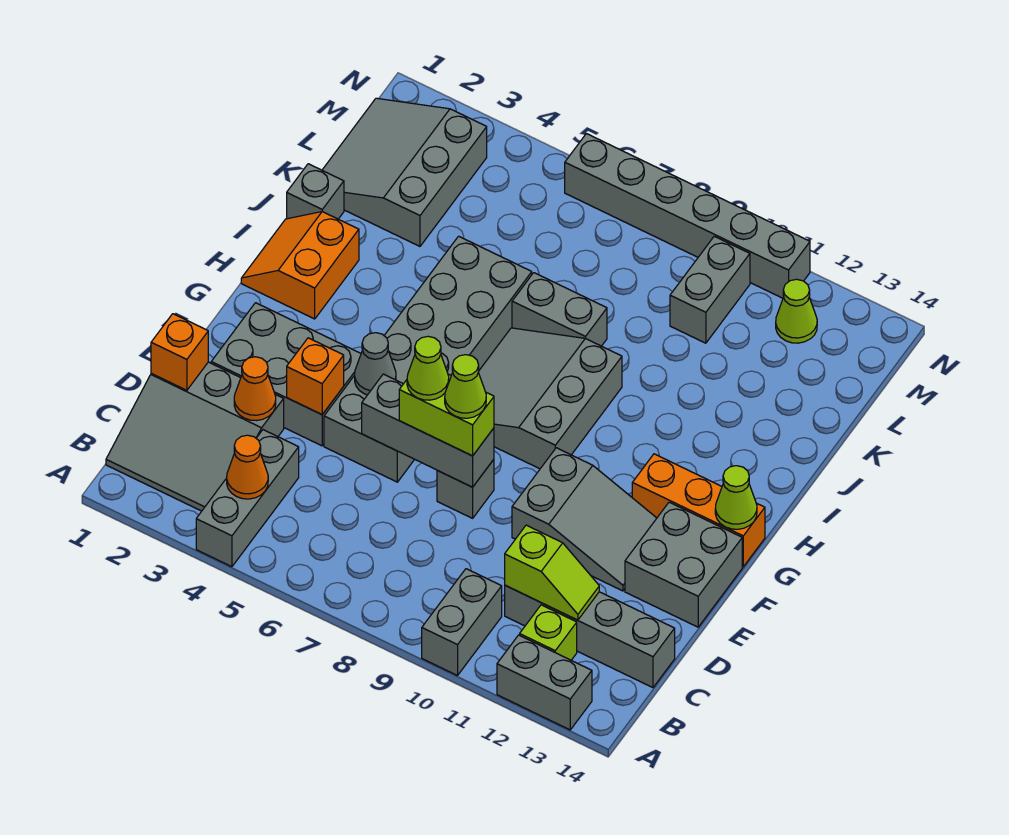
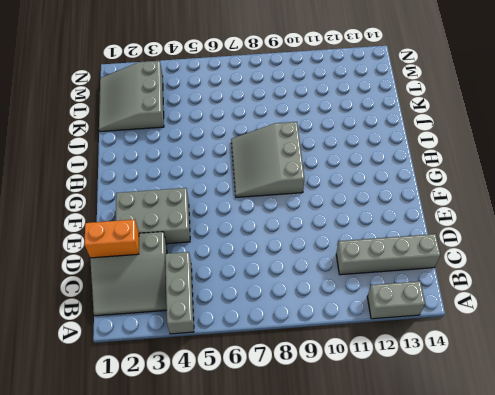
orange brick D1:D2 level 2 -> orange brick D1 level 2
none -> grey brick A10:B10 level 1
none -> lime brick B12 level 1
none -> grey brick E5:J6 level 1
none -> grey brick E8 level 1

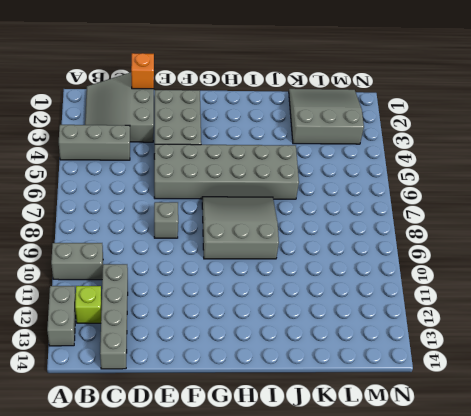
none -> grey slope E10:F12 level 1 top 10
none -> grey brick E13:F14 level 1
none -> orange brick G12:G14 level 1
none -> orange slope H1:I2 level 1 top 2

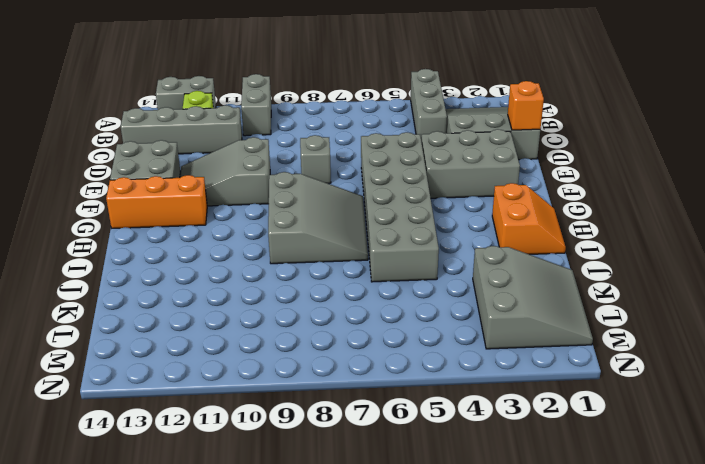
none -> grey brick J1 level 1
none -> grey brick J7:J8 level 1
none -> grey brick L10:M10 level 1
none -> lime cone M12 level 1

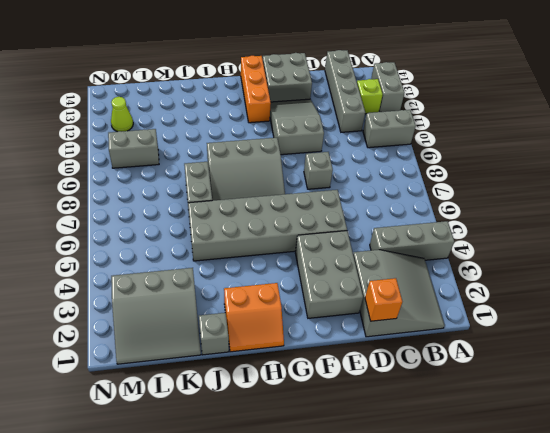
none -> grey brick N6:N11 level 1
none -> orange cone B4 level 2
none -> lime slope C11:C12 level 2 top 11
none -> orange cone D3 level 2

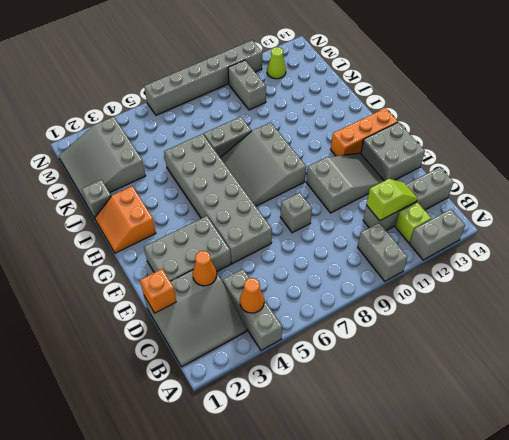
none -> orange brick E4 level 2
none -> grey brick E6:E8 level 2
none -> grey cone F5 level 2
none -> lime cone G14 level 2

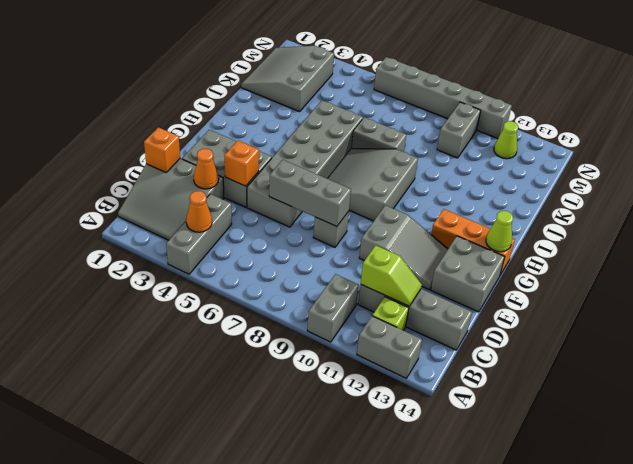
none -> orange slope H1:I2 level 1 top 2
none -> grey brick J1 level 1
none -> grey cone F5 level 2
none -> lime brick E7:E8 level 3

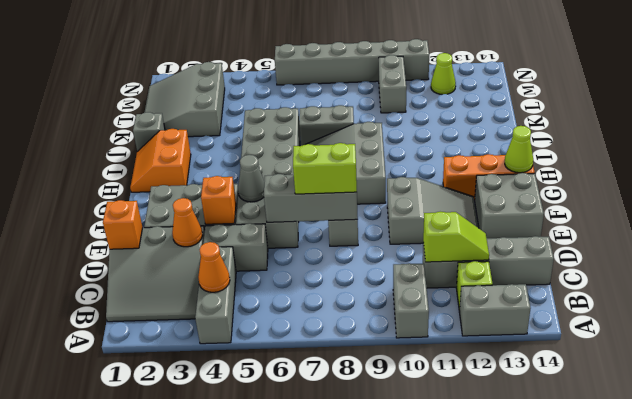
grey brick D4:D5 level 1 -> none
none -> lime cone E7 level 4
none -> lime cone E8 level 4

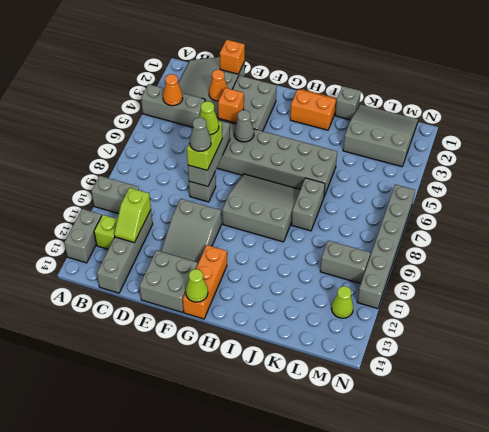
grey cone E8 level 4 -> lime cone E8 level 4

